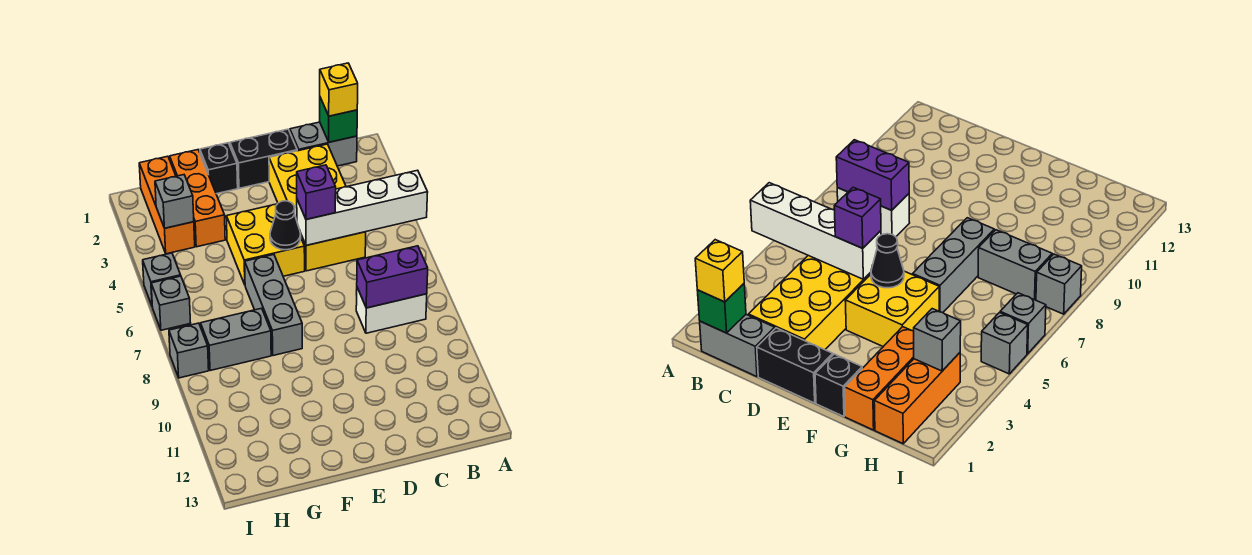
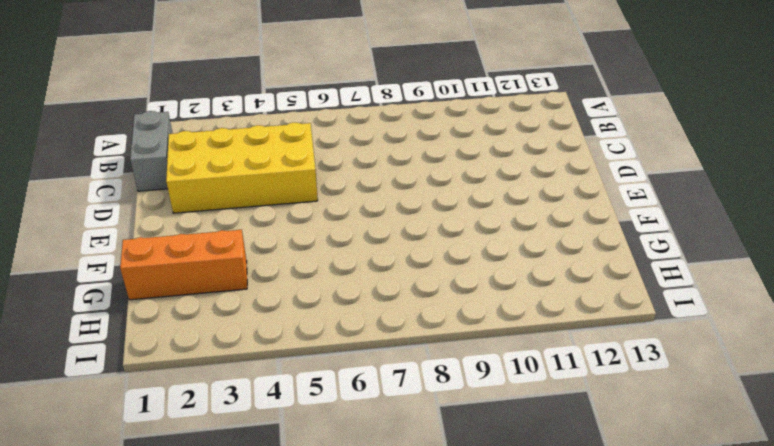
none -> white brick B8:C8 level 1
none -> black brick D1:E1 level 1
none -> yellow brick E4:F5 level 1

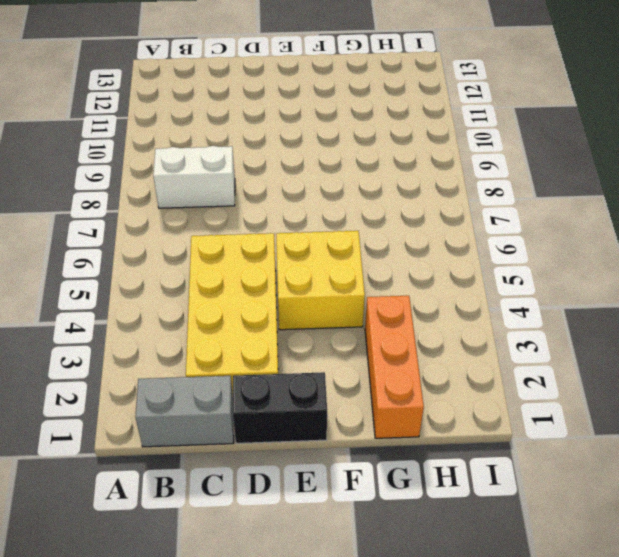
none -> black brick F1 level 1
none -> grey brick F6:F8 level 1
none -> grey brick G8:H8 level 1

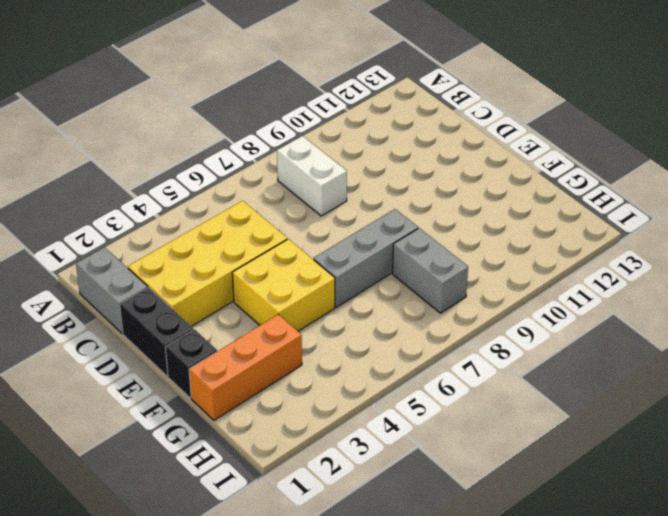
none -> orange brick H1:H3 level 1
none -> grey brick I5 level 1
none -> grey brick I6 level 1

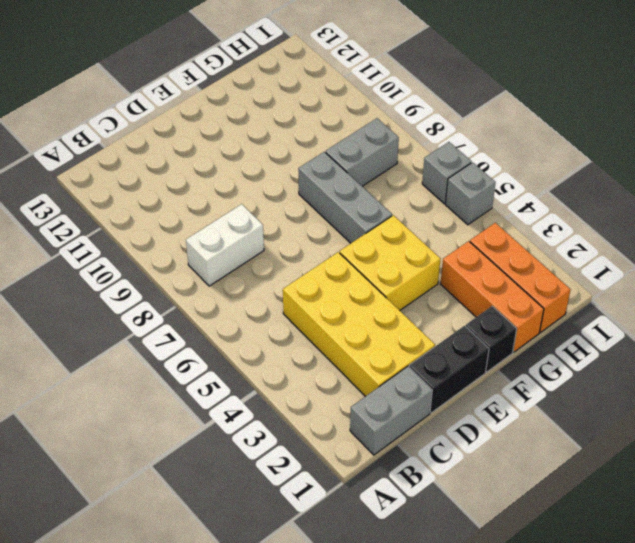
none -> grey brick I8 level 1
none -> white brick A5:D5 level 2
none -> green brick B1 level 2

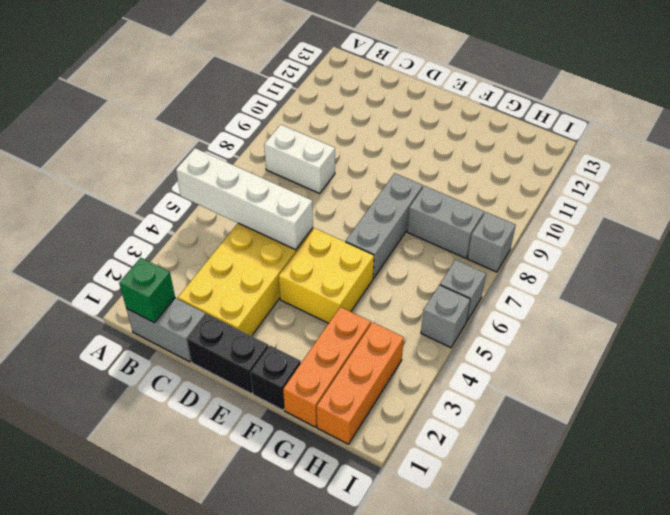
none -> purple brick B8:C8 level 2
none -> black cone E5 level 2
none -> grey brick H3 level 2

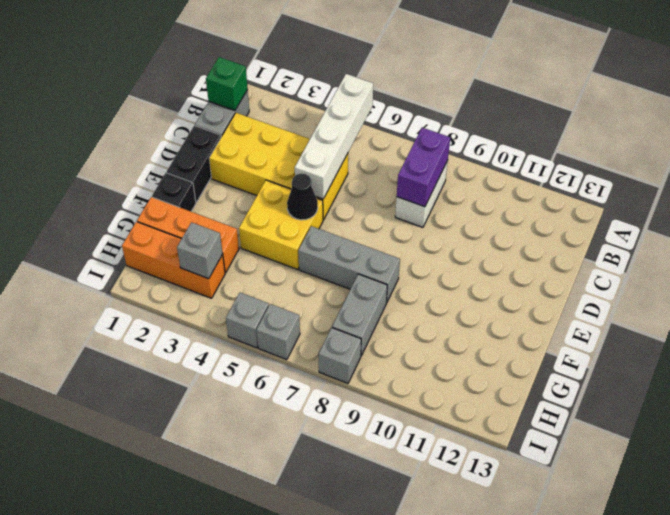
none -> yellow brick B1 level 3
none -> purple brick D5 level 3

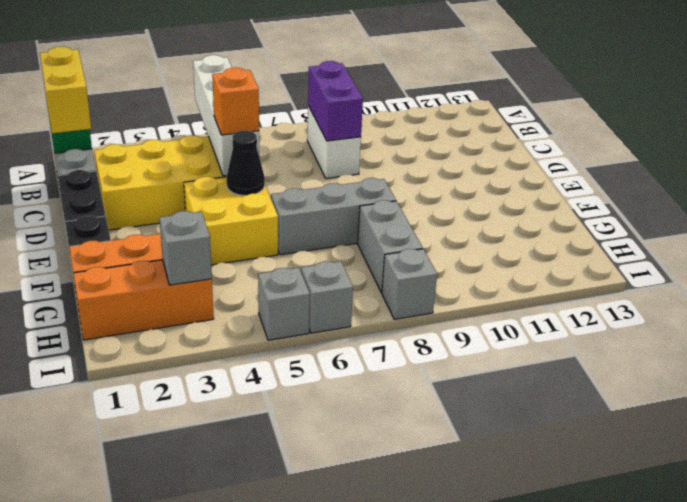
yellow brick B1:C1 level 3 -> yellow brick B1 level 3
orange brick D5 level 3 -> purple brick D5 level 3

